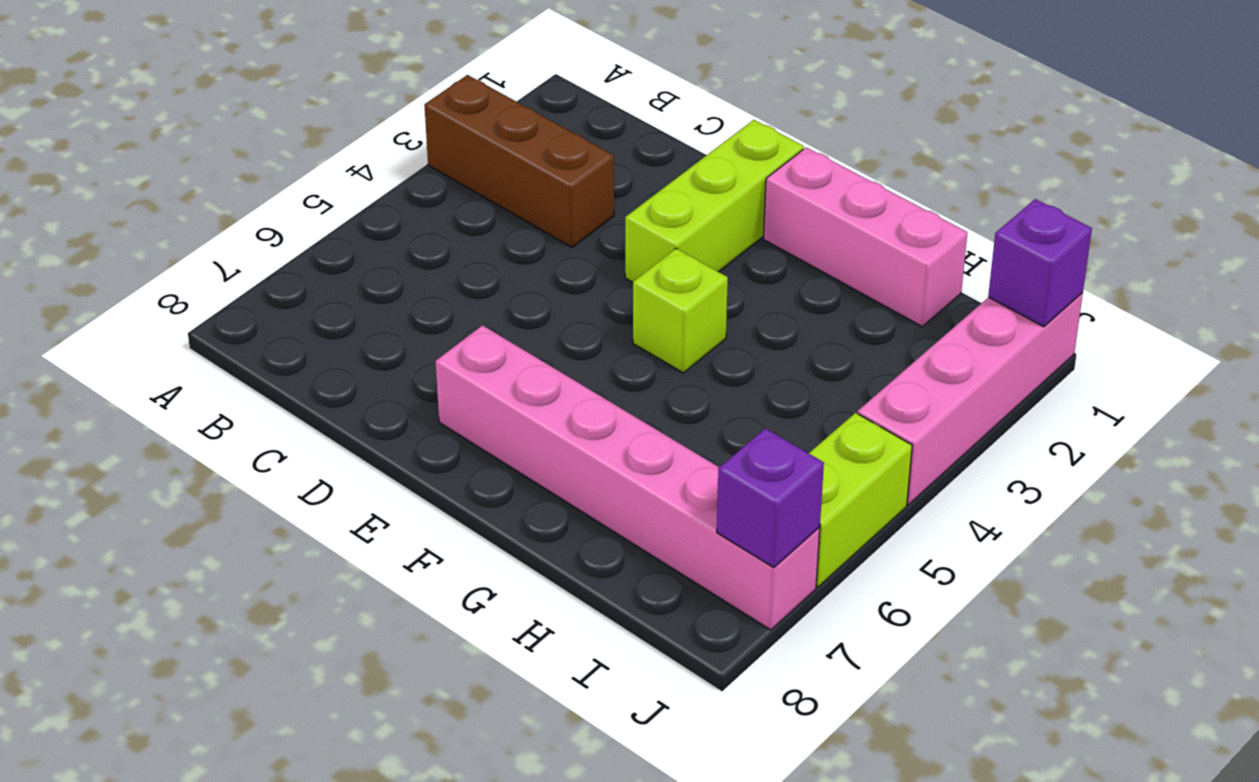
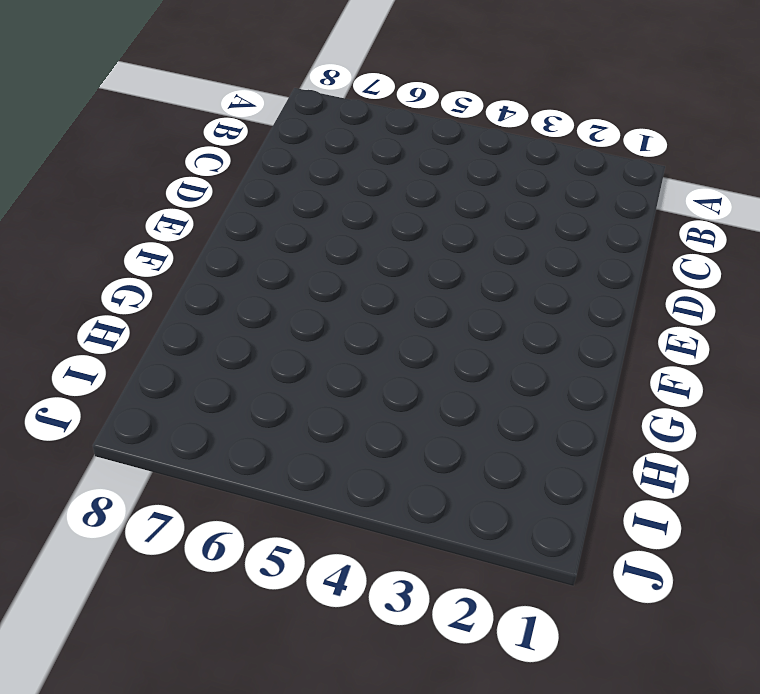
none -> brown brick A3:C3 level 1
none -> lime brick E1:E3 level 1

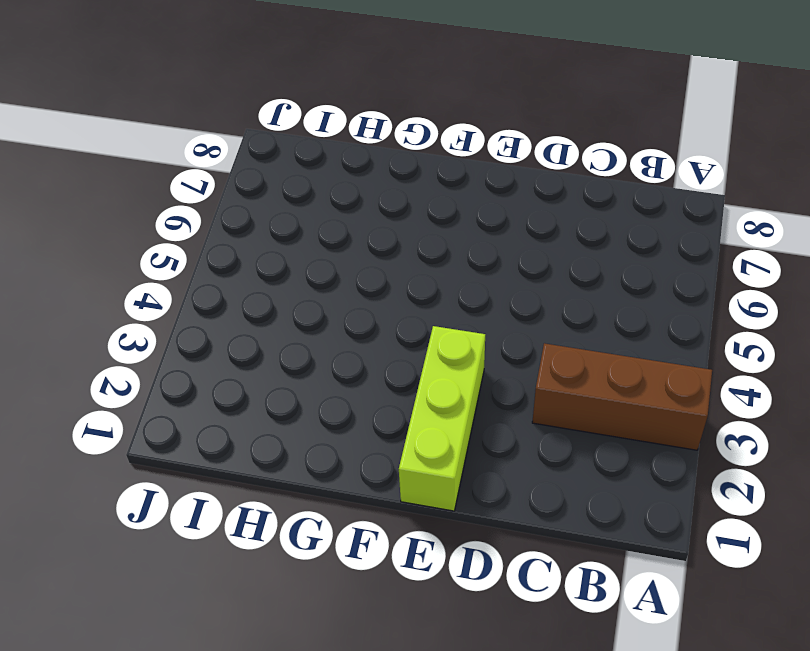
none -> pink brick E7:J7 level 1
none -> pink brick F1:H1 level 1

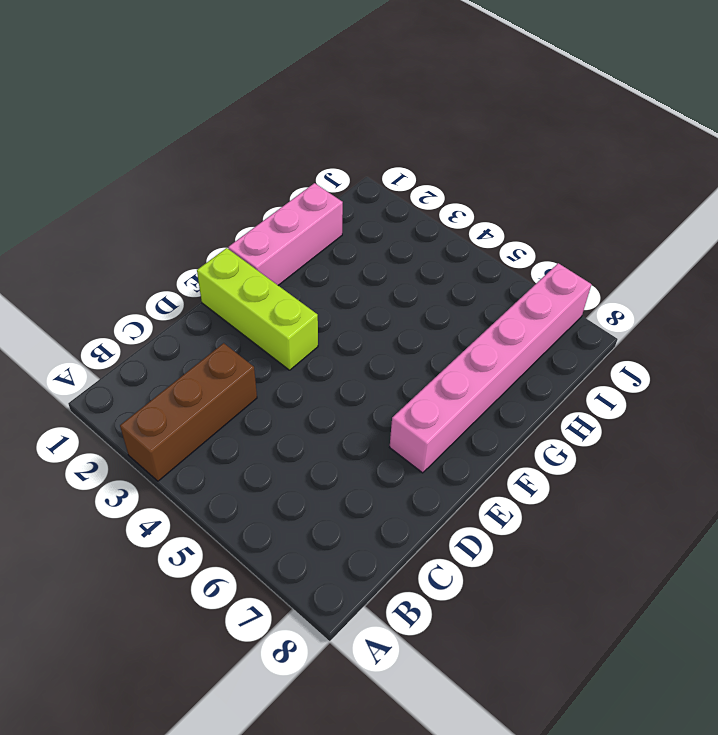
none -> lime brick F4 level 1
none -> pink brick J1:J4 level 1

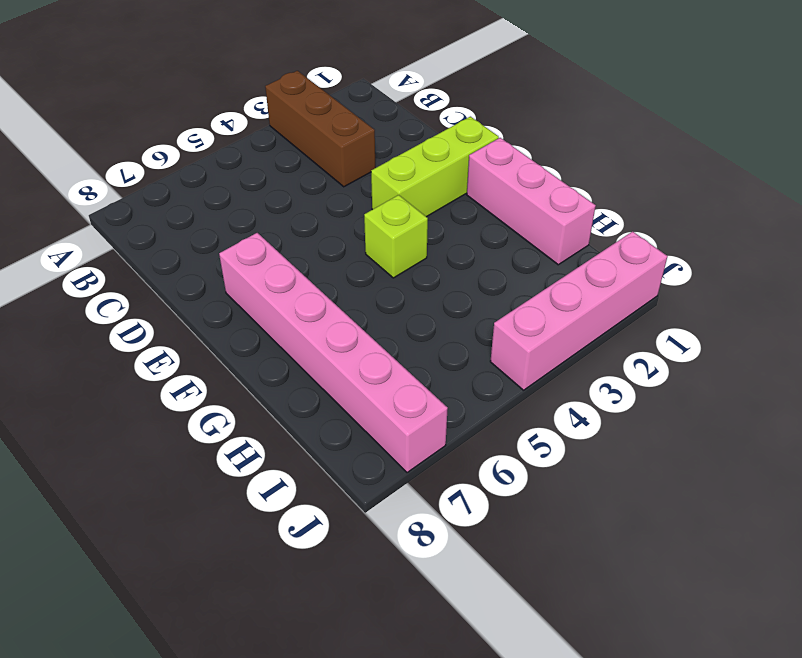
none -> lime brick J5:J6 level 1
none -> purple brick J1 level 2

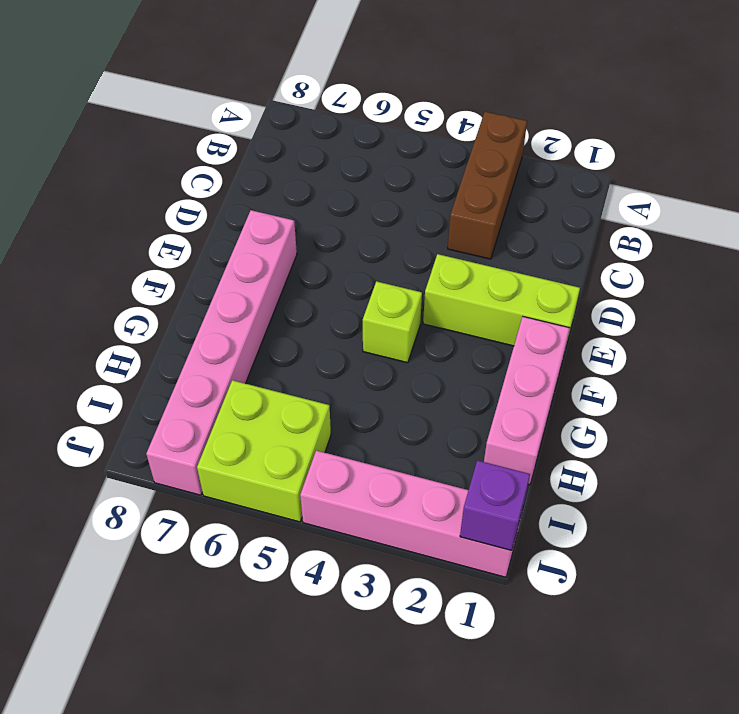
lime brick I5:J6 level 1 -> lime brick J5:J6 level 1
none -> purple brick J7 level 2

